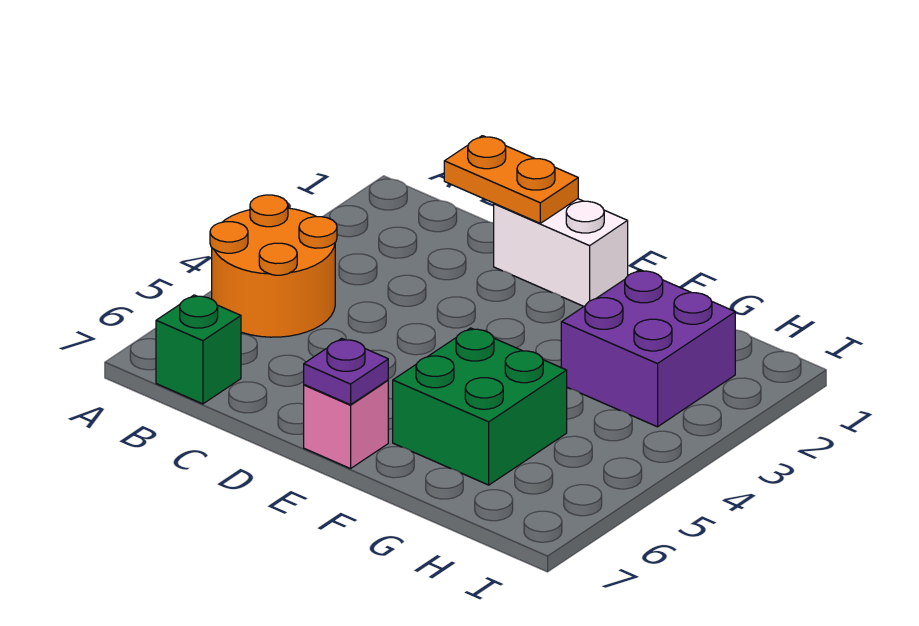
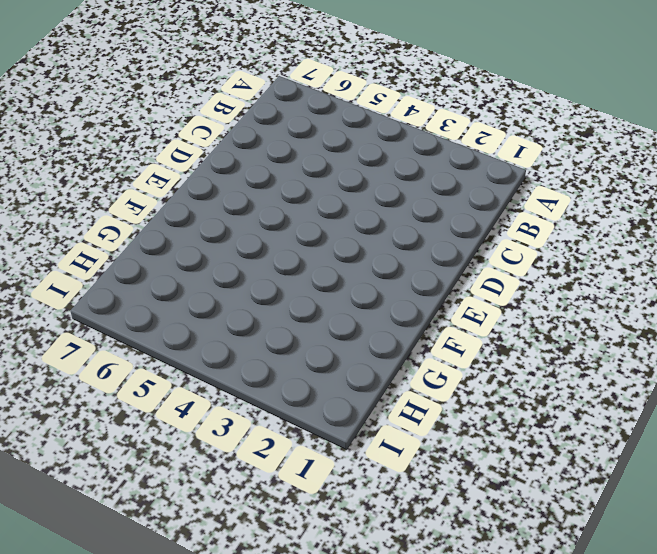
none -> orange round brick A4:B5 level 1
none -> green brick B7 level 1

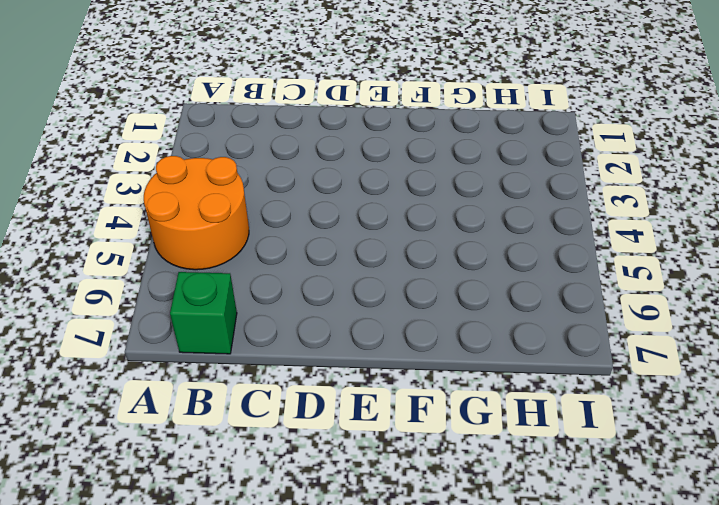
none -> white brick D1:E1 level 1
none -> pink brick E7 level 1

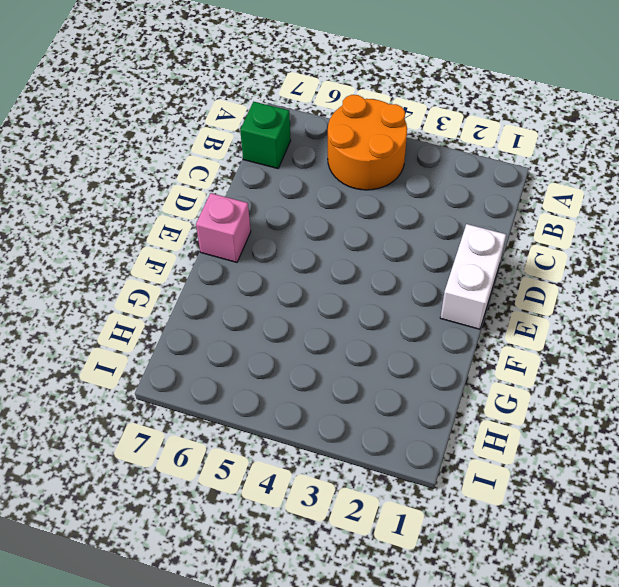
none -> green brick F5:G6 level 1
none -> purple brick G2:H3 level 1

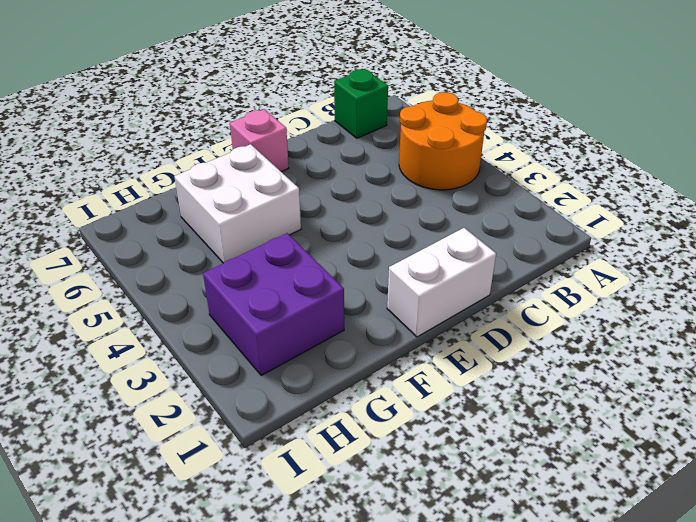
white brick F5:G6 level 1 -> green brick F5:G6 level 1
none -> orange plate C1:D1 level 2
none -> purple plate E7 level 2

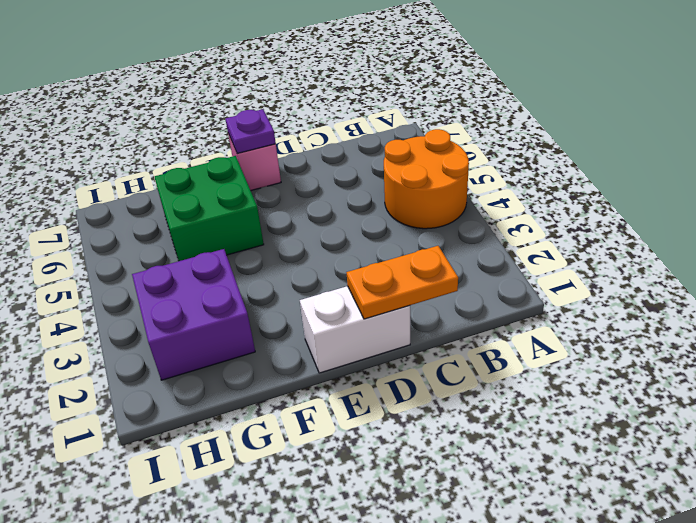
none -> green brick B7 level 1

